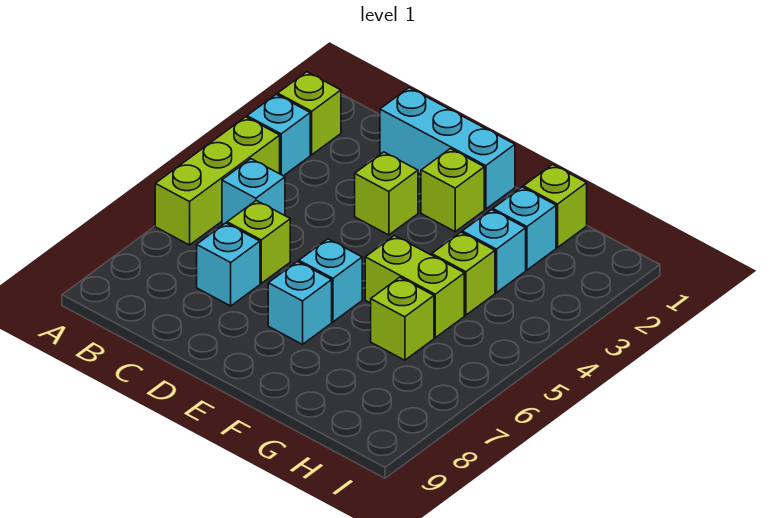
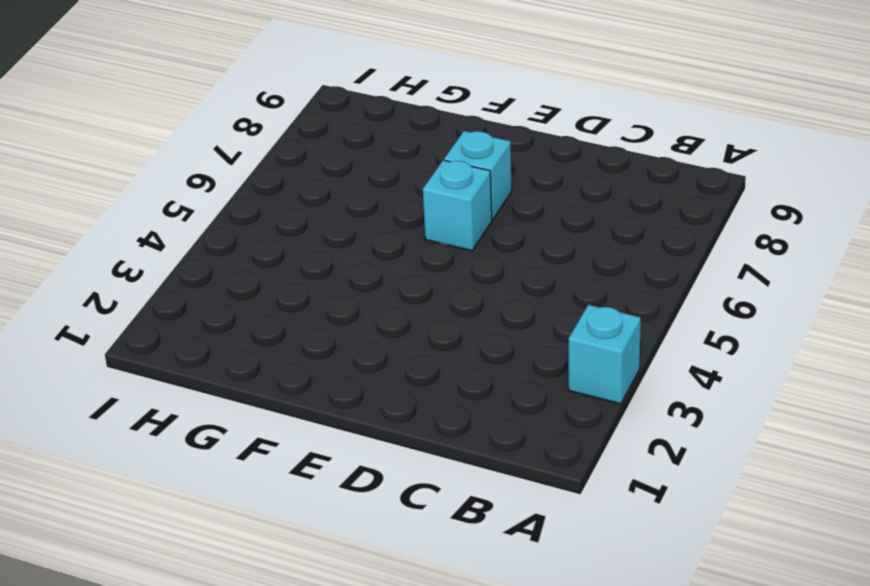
none -> lime brick A2 level 1
none -> lime brick A4:A6 level 1
none -> cyan brick B5 level 1

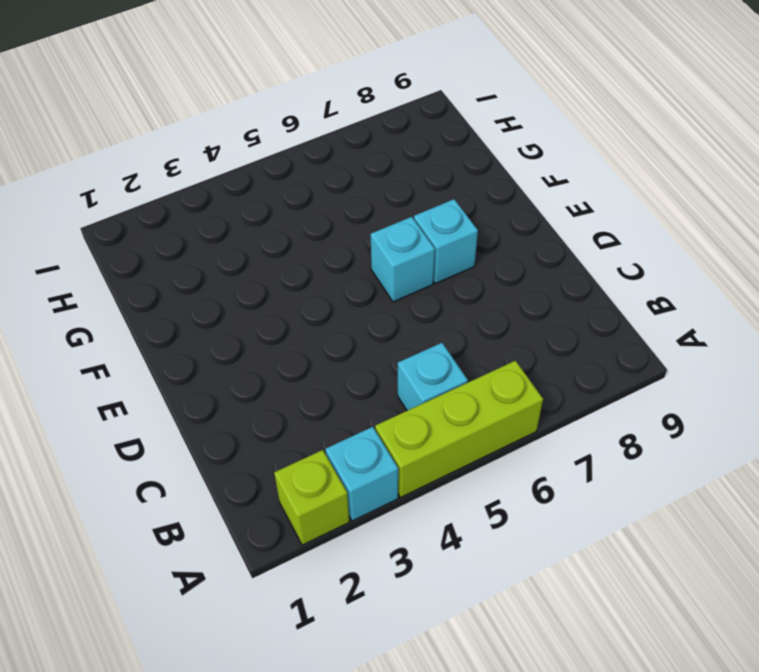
none -> cyan brick C1:E1 level 1
none -> lime brick C6 level 1
none -> cyan brick C7 level 1

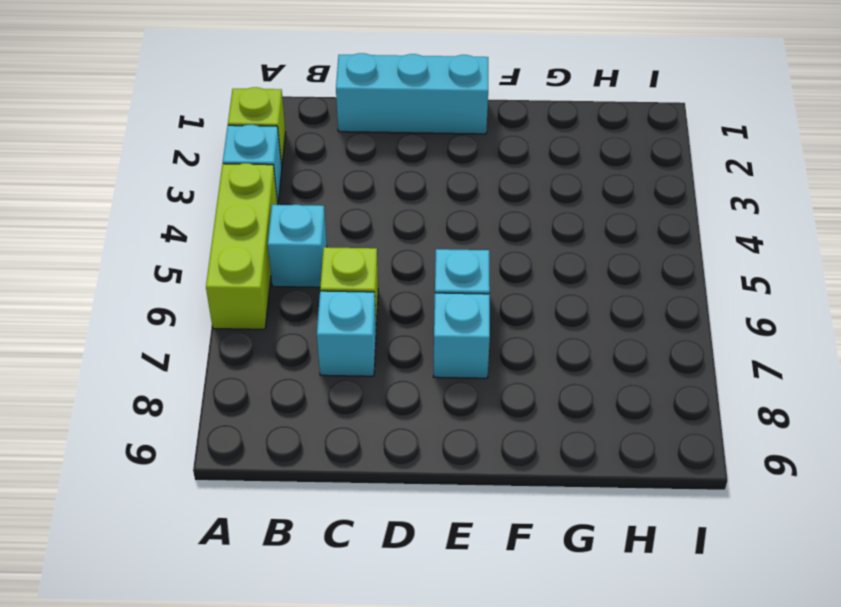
none -> lime brick D3 level 1
none -> lime brick E2 level 1
none -> lime brick F5:G5 level 1

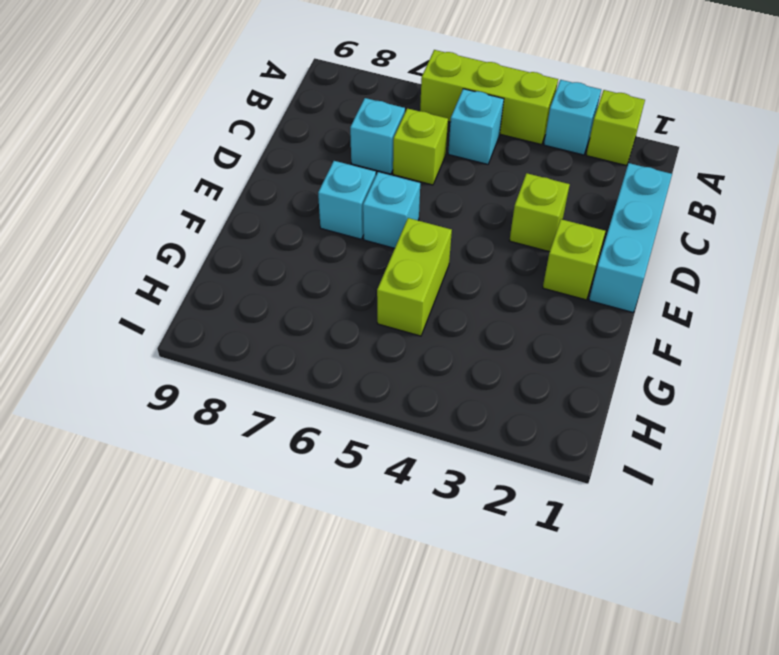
none -> lime brick G1 level 1
none -> cyan brick G2 level 1
none -> cyan brick G3 level 1

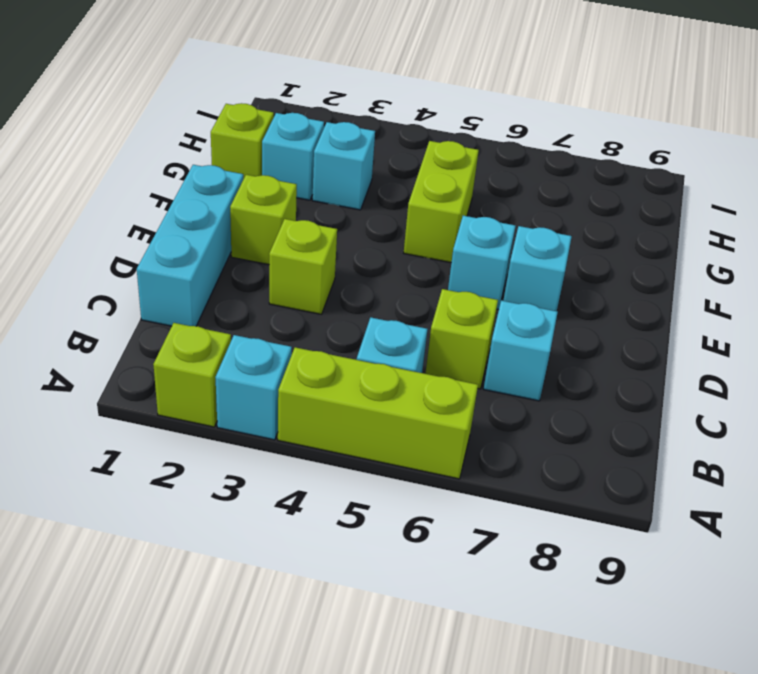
none -> lime brick G4 level 1
none -> lime brick G6 level 1

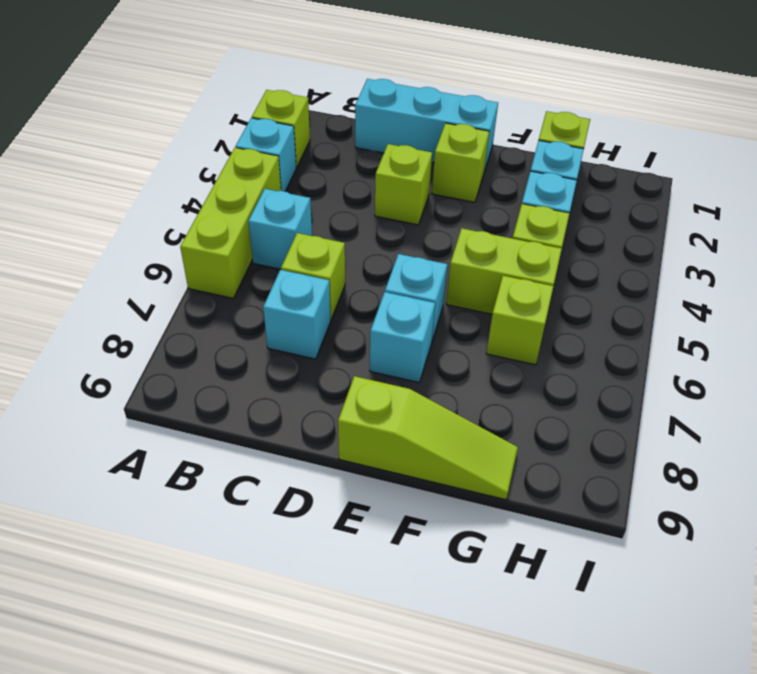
lime slope E9:G9 level 1 top E -> none

